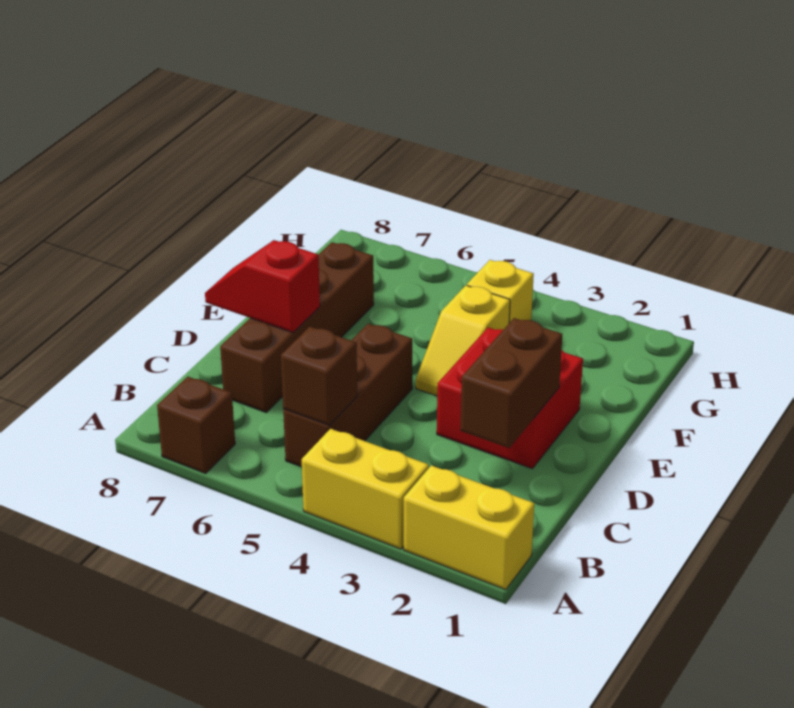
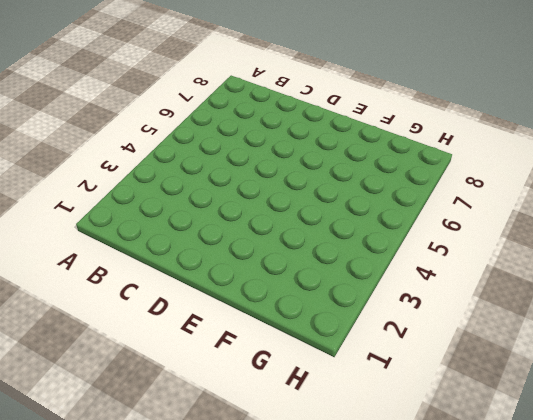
none -> yellow brick A1:A2 level 1
none -> yellow brick A3:A4 level 1

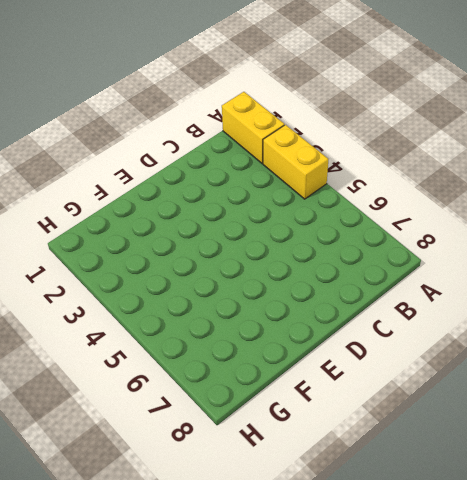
none -> brown brick A7 level 1
none -> brown brick B5:D5 level 1

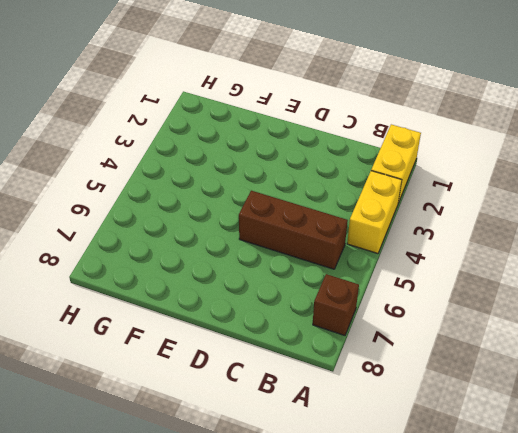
none -> brown brick C7:F7 level 1
none -> red brick D2:E3 level 1

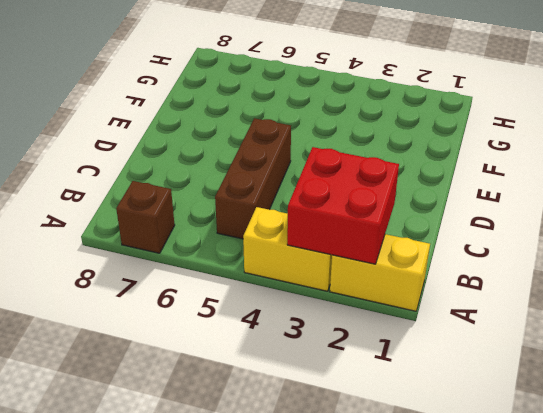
red brick A2:B3 level 2 -> red brick D2:E3 level 1
none -> brown brick C7:F7 level 1
none -> yellow slope E4:F4 level 1 top F

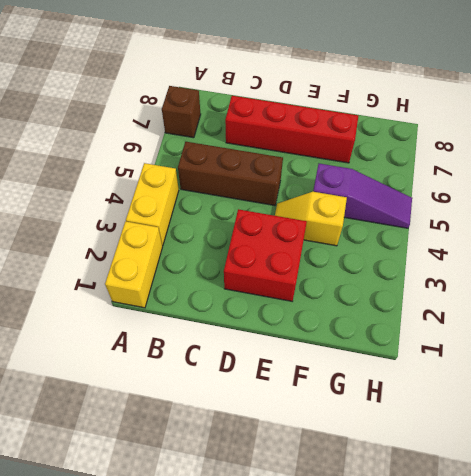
red brick C7:F7 level 1 -> brown brick C7:F7 level 1
purple slope F5:H5 level 1 top F -> none
none -> yellow brick G4 level 1
none -> brown brick B5 level 2

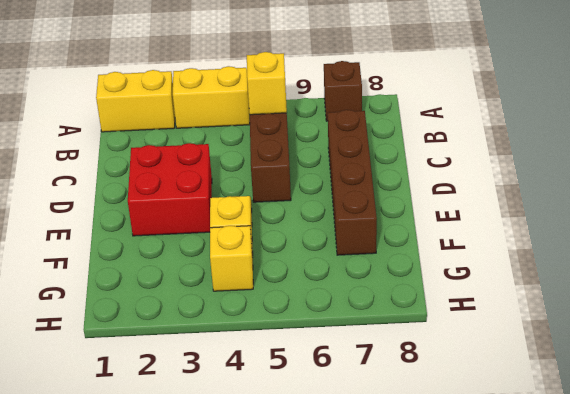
yellow brick B5 level 2 -> brown brick B5 level 2
none -> brown brick C2:D2 level 2
none -> red slope D7:D8 level 2 top 7

